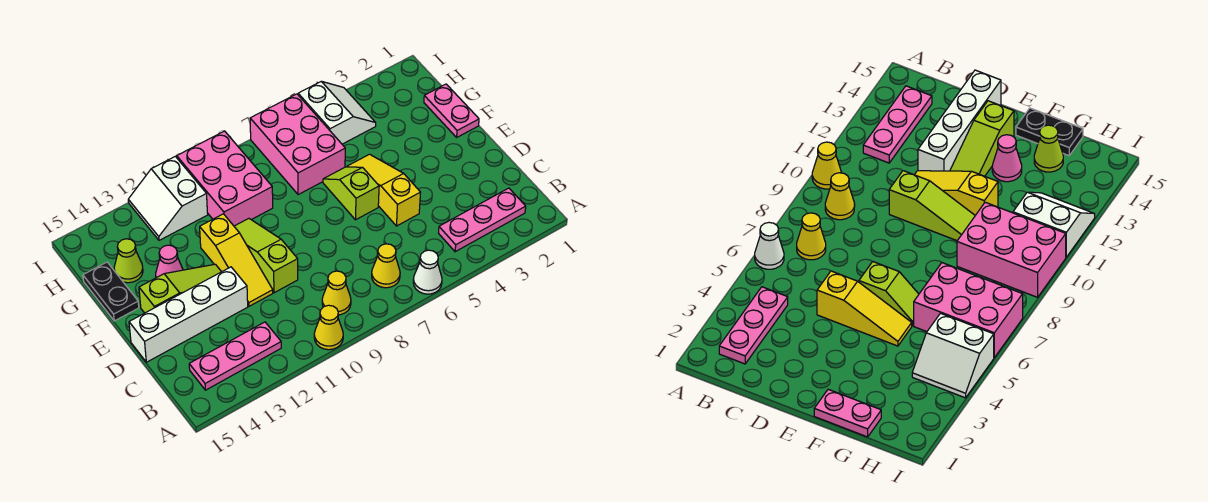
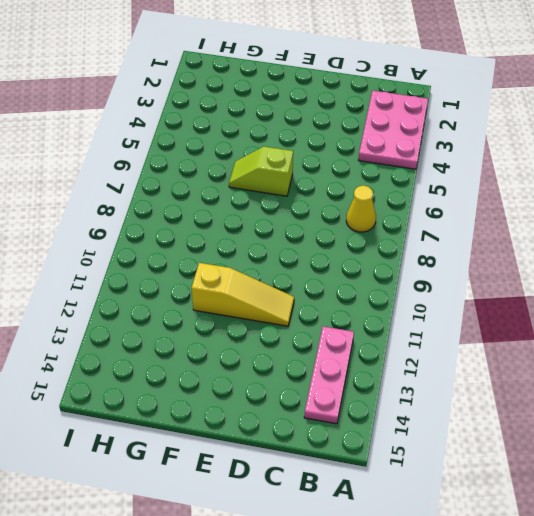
pink plate A2:B4 level 1 -> pink plate B2:B4 level 1
none -> white cone A6 level 1
none -> yellow cone A10 level 1
none -> yellow cone B9 level 1

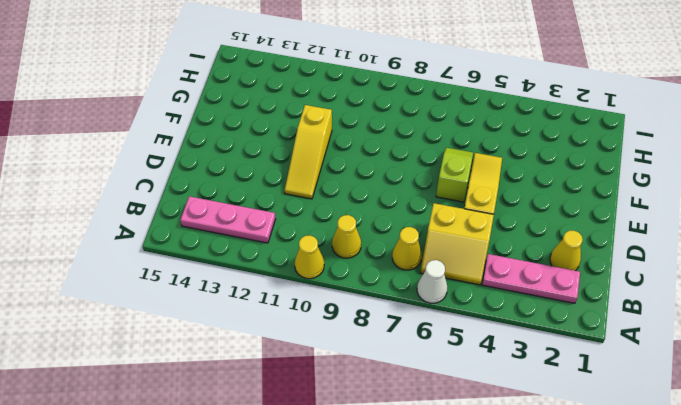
yellow slope B5:C6 level 1 top C -> none
yellow cone C2 level 1 -> none
none -> lime slope D10:F10 level 1 top D
none -> white brick D12:D15 level 1
none -> lime slope E12:E14 level 1 top 14

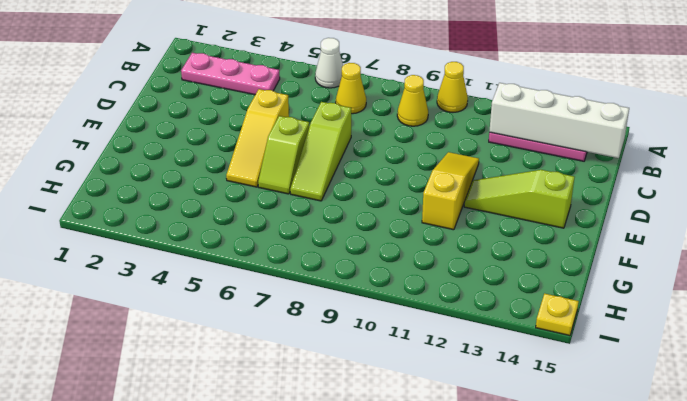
white brick B12:B15 level 2 -> white brick D12:D15 level 1
lime slope D7:F7 level 1 top D -> lime slope D10:F10 level 1 top D
yellow plate I15 level 1 -> none
none -> pink plate F1:G1 level 1
none -> pink cone F13 level 1
none -> black plate F15:G15 level 1

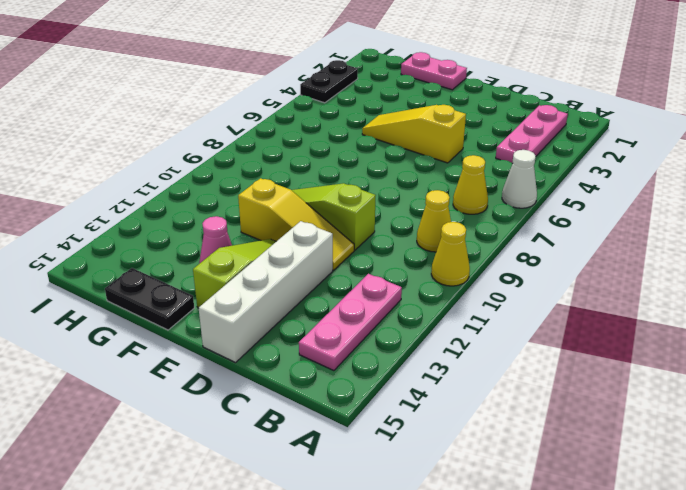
black plate I3:I4 level 1 -> white slope H4:I5 level 1 top 5
none -> lime slope E6:F6 level 1 top E
none -> pink brick G6:I7 level 1
none -> pink brick G9:I10 level 1

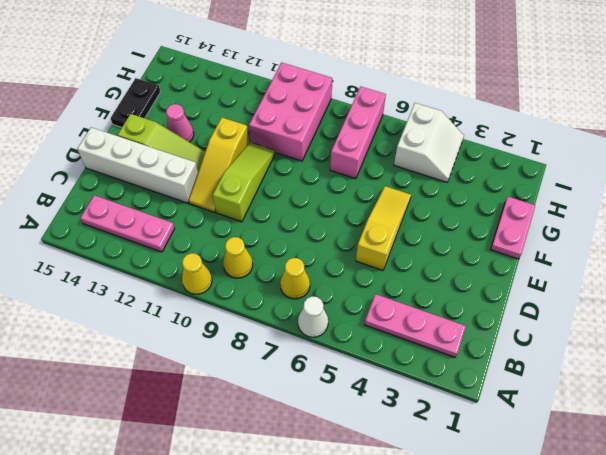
pink brick G7:I7 level 1 -> pink brick G6:I7 level 1
none -> lime slope E6:F6 level 1 top E
none -> lime cone G14 level 1
none -> white slope H11:I12 level 1 top 11

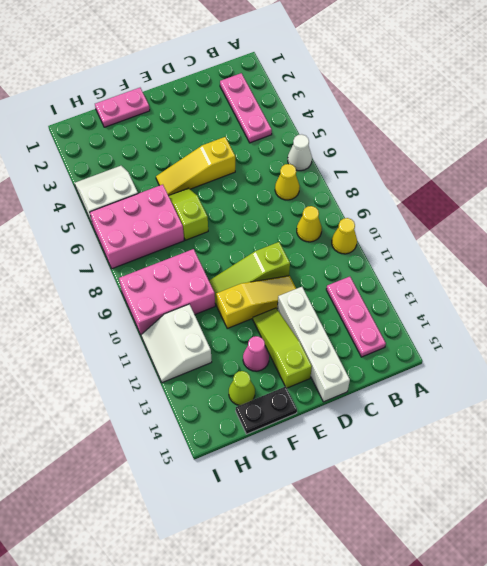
lime slope F6:F7 level 1 top 7 -> lime slope E6:F6 level 1 top E
white slope H11:I12 level 1 top H -> white slope H11:I12 level 1 top 11

